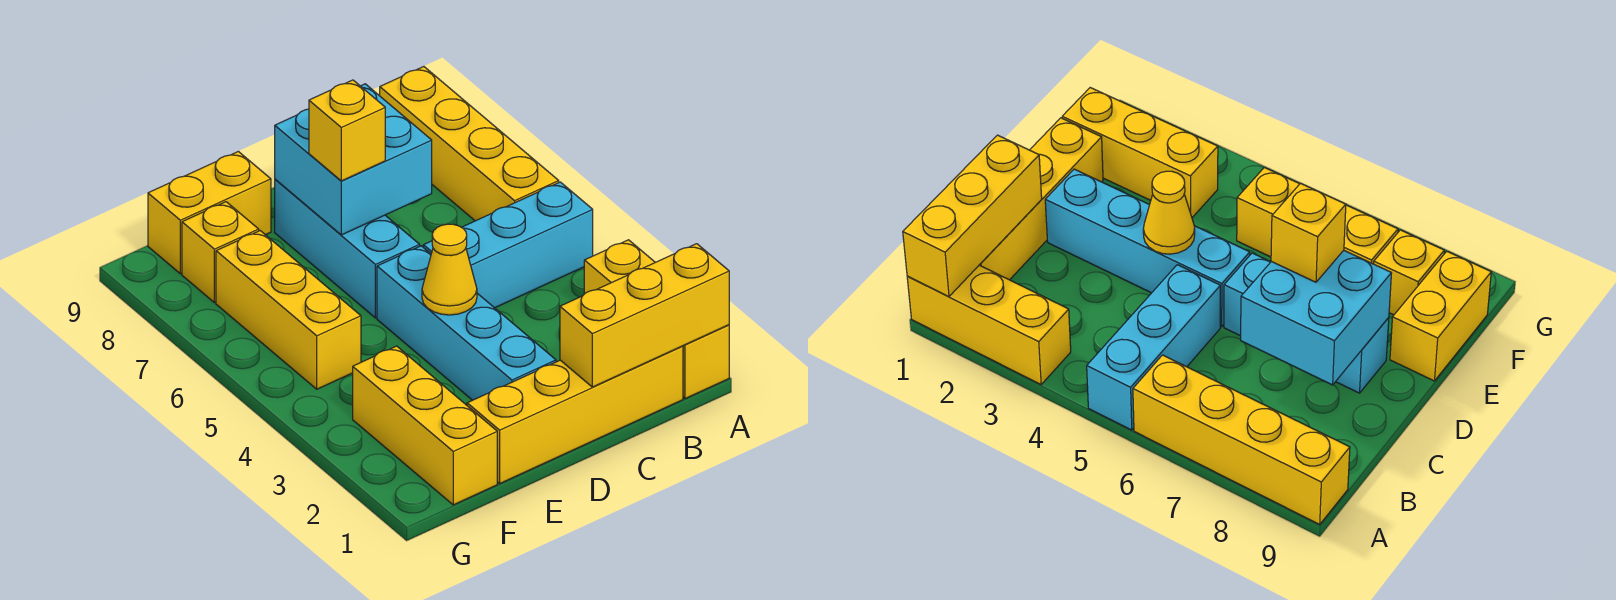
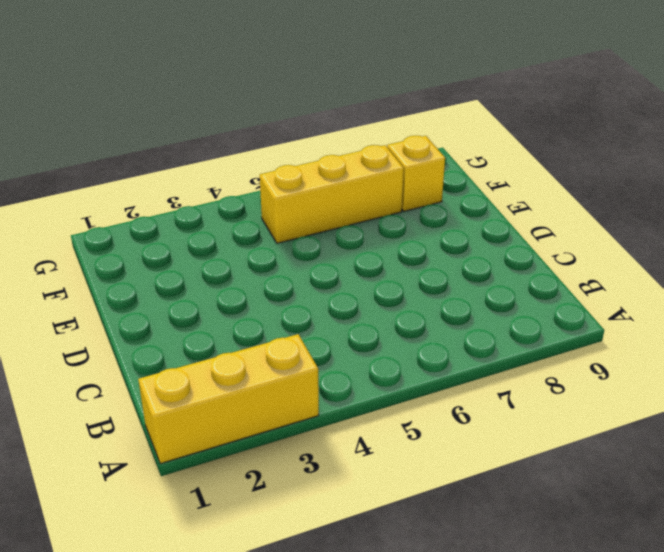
none -> cyan brick A5:C5 level 1
none -> yellow brick A6:A9 level 1
none -> yellow brick B1:E1 level 1

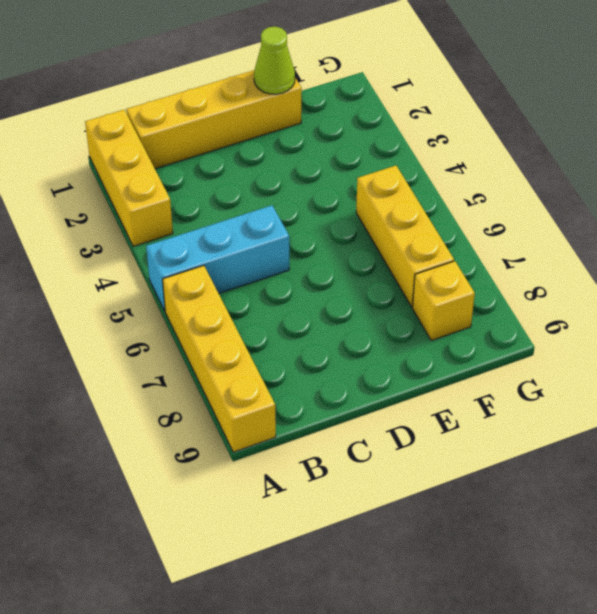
lime cone E1 level 2 -> none
none -> cyan brick D2:D5 level 1
none -> cyan brick D6:D8 level 1
none -> yellow brick E9:F9 level 1

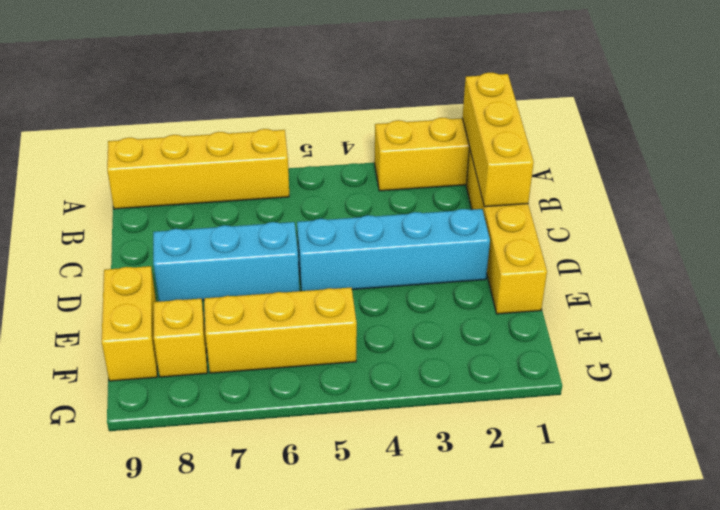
none -> cyan brick A5:C5 level 1
none -> yellow brick F1:F3 level 1
none -> cyan brick C7:D8 level 2

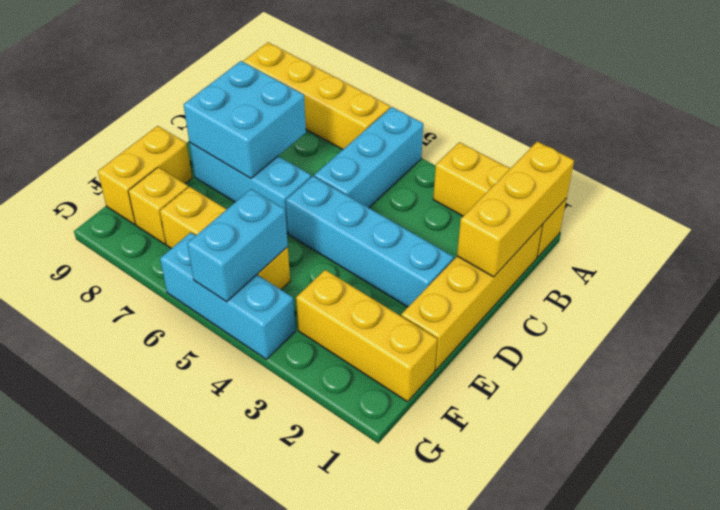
cyan brick F5:G5 level 2 -> none
cyan brick G4:G6 level 1 -> none
none -> yellow cone D4 level 2
none -> yellow brick D7 level 3

